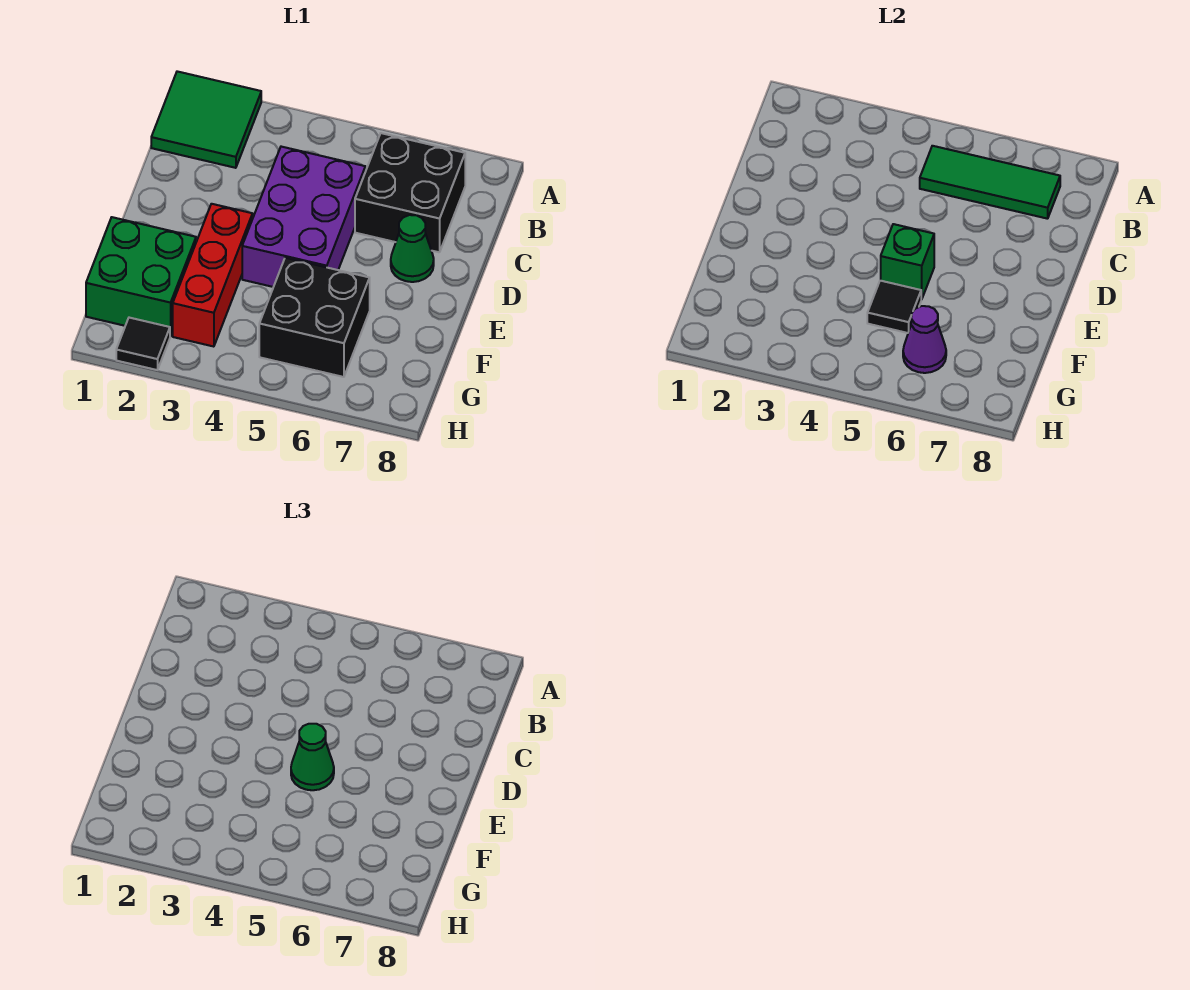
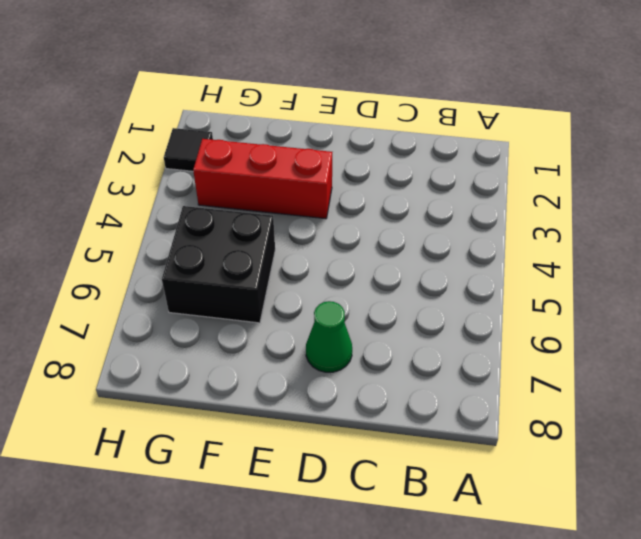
none -> green tile A1:B2 level 1
none -> black brick B6:C7 level 1
none -> purple brick C4:E5 level 1

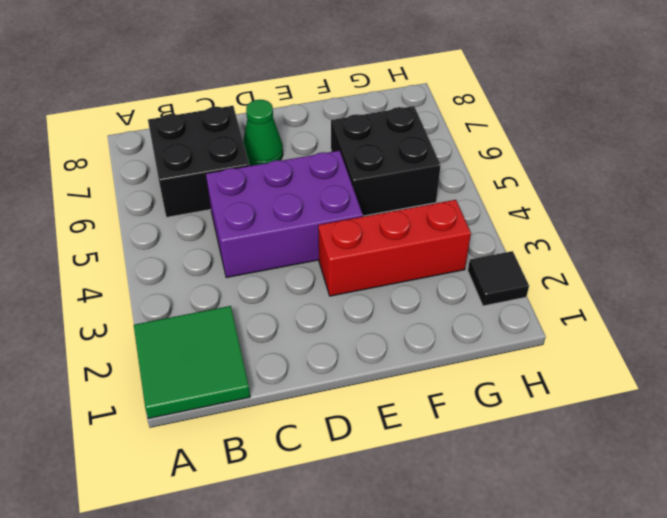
none -> green brick F1:G2 level 1
none -> green tile B5:B7 level 2
none -> green brick E5 level 2

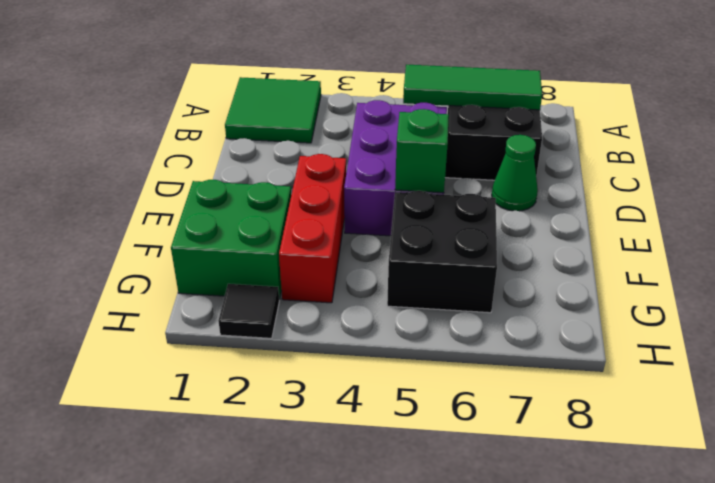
none -> black tile F5 level 2
none -> purple cone G6 level 2
none -> green cone E5 level 3

